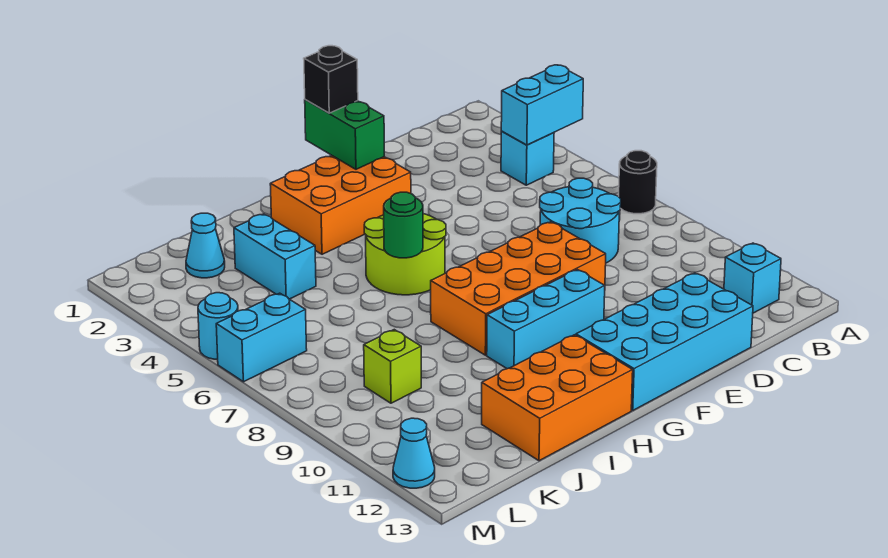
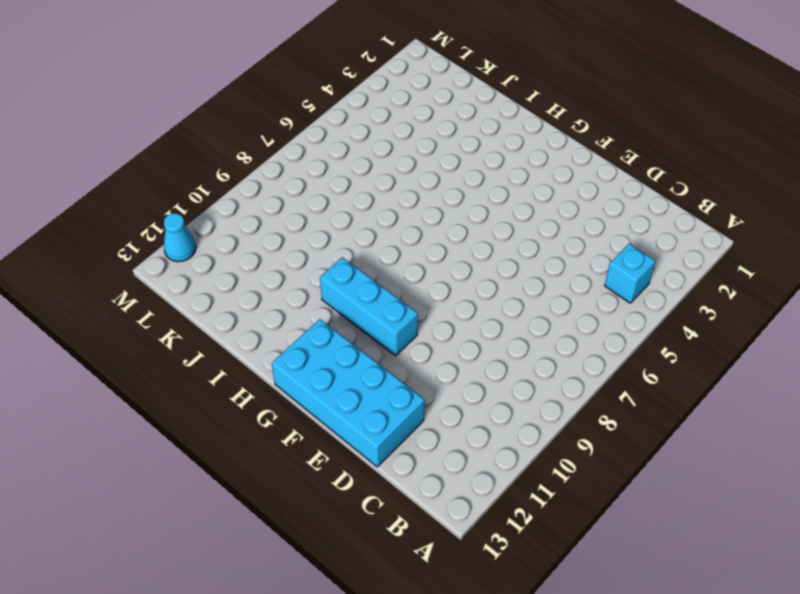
none -> black round brick A7 level 1
none -> cyan brick B12 level 1
none -> cyan round brick C7:D8 level 1

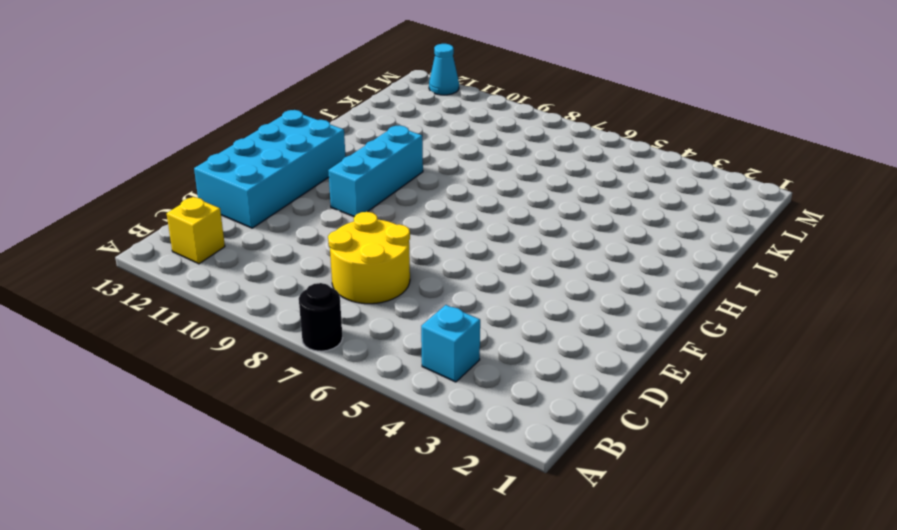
yellow brick B12 level 1 -> cyan brick B12 level 1
yellow round brick C7:D8 level 1 -> cyan round brick C7:D8 level 1
none -> orange brick E8:H9 level 1
none -> orange brick F2:H3 level 1
none -> lime round brick G5:H6 level 1

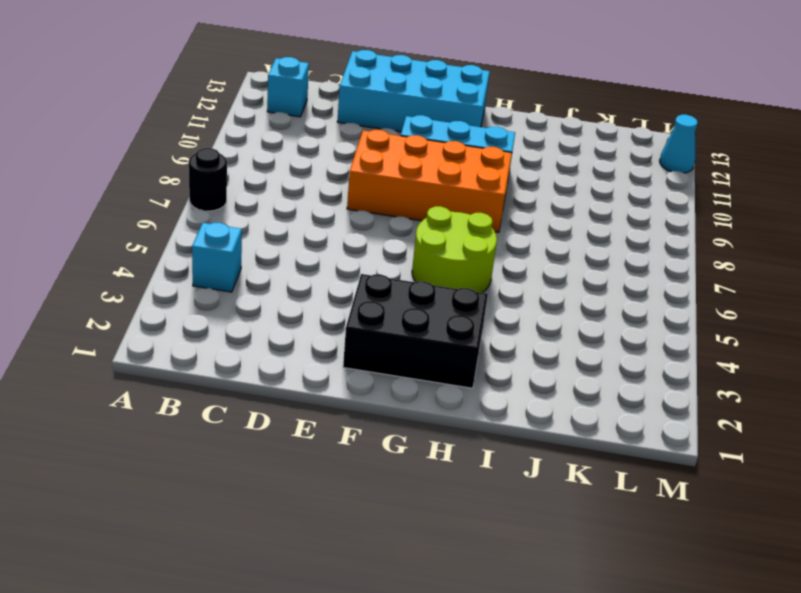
black brick F2:H3 level 1 -> orange brick F2:H3 level 1
none -> cyan round brick C7:D8 level 1
none -> orange brick H12:J13 level 1
none -> cyan brick J3:J4 level 1

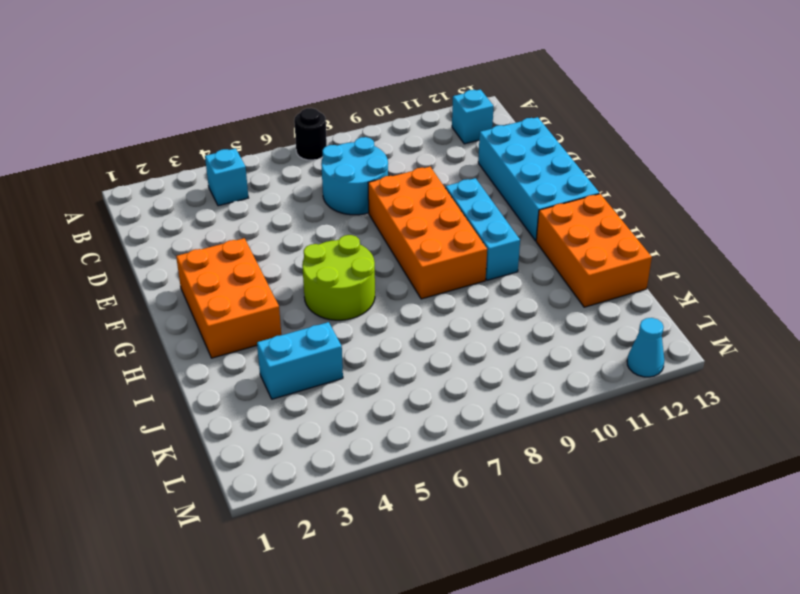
none -> cyan cone K2 level 1
none -> lime brick K9 level 1
none -> cyan brick L6:M6 level 1

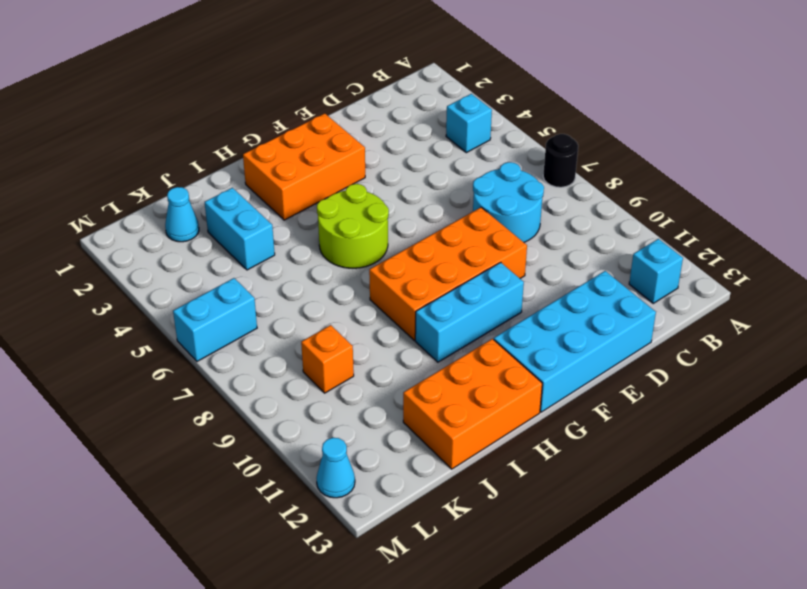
orange brick K9 level 1 -> lime brick K9 level 1
none -> cyan round brick M5 level 1
none -> cyan brick A4:B4 level 2
none -> green brick F1:F2 level 2

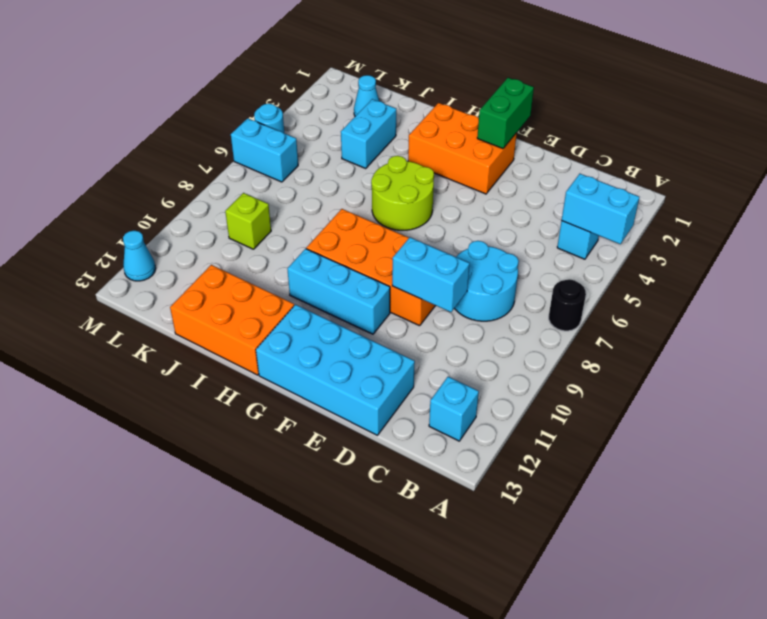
cyan brick D9:E9 level 2 -> none
none -> green round brick H6 level 2
none -> black brick F1 level 3

